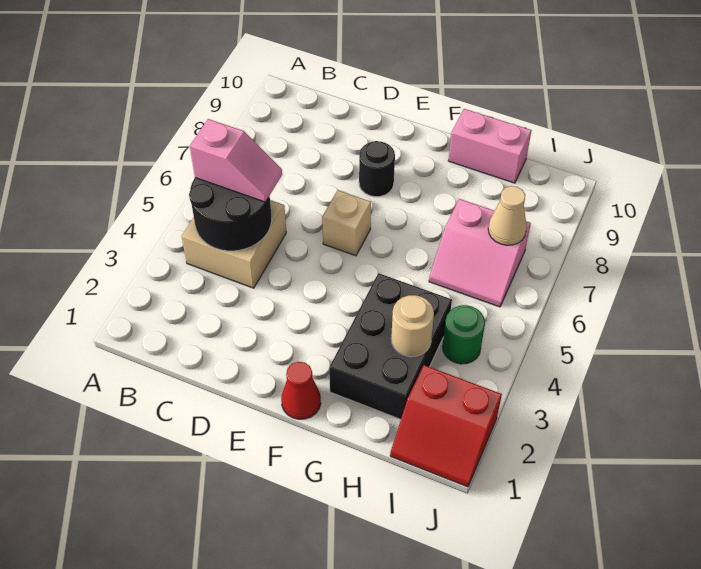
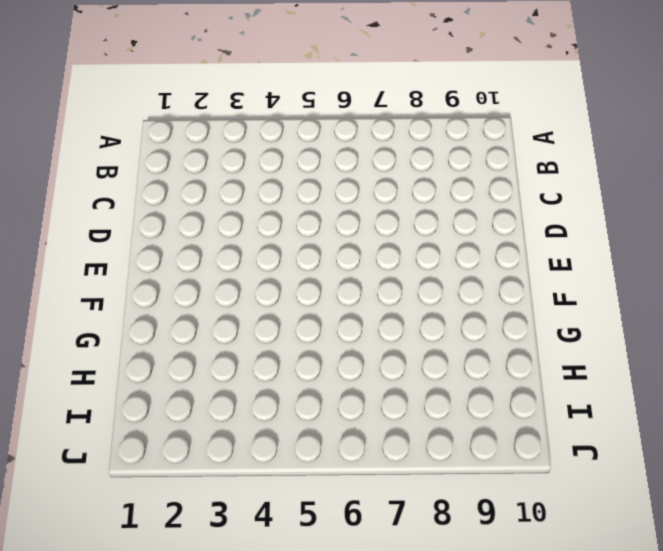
none -> tan brick B4:C5 level 1
none -> tan brick E6 level 1
none -> black round brick E8 level 1

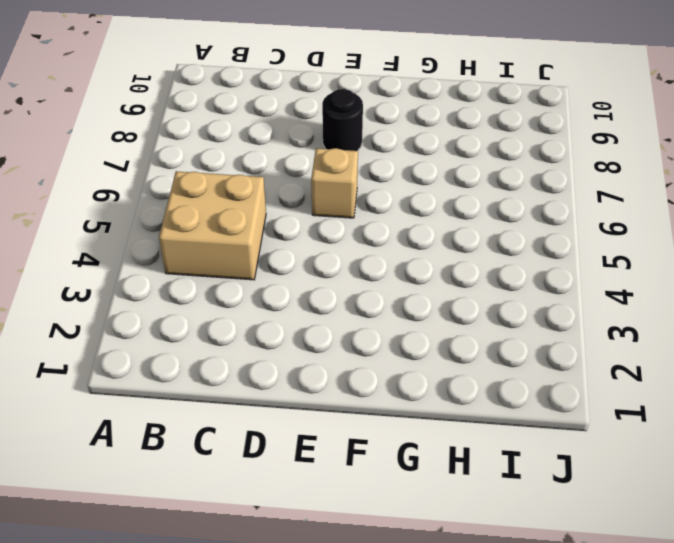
none -> red cone F1 level 1
none -> black brick G2:H4 level 1
none -> pink brick G10:H10 level 1

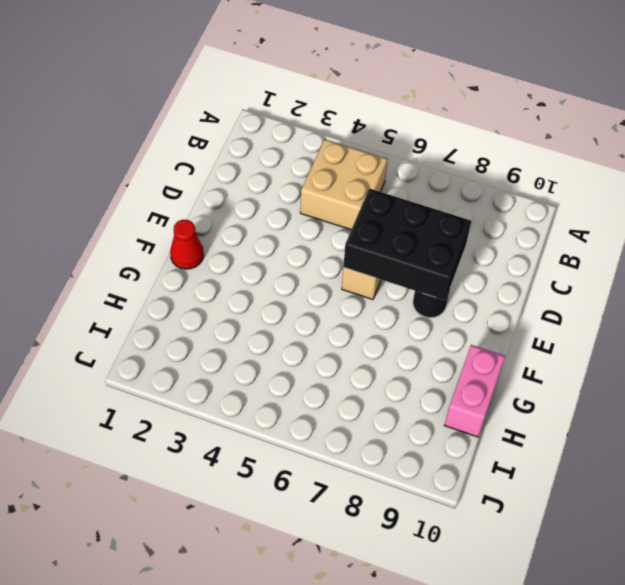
black brick D6:E8 level 2 -> black brick G2:H4 level 1
none -> pink slope H6:I7 level 1 top 7
none -> red slope I1:J2 level 1 top 2
none -> green round brick I4 level 1

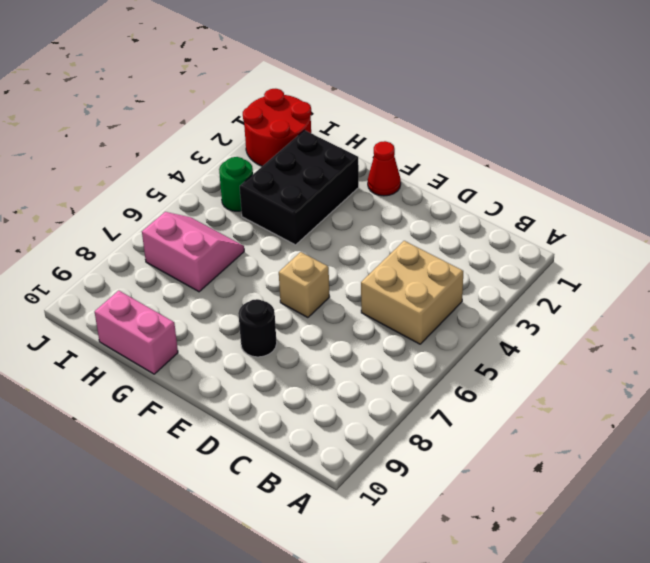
red round brick I1:J2 level 1 -> red slope I1:J2 level 1 top 2
none -> black round brick B4:C5 level 2
none -> tan round brick H3 level 2
none -> tan cone I7 level 2

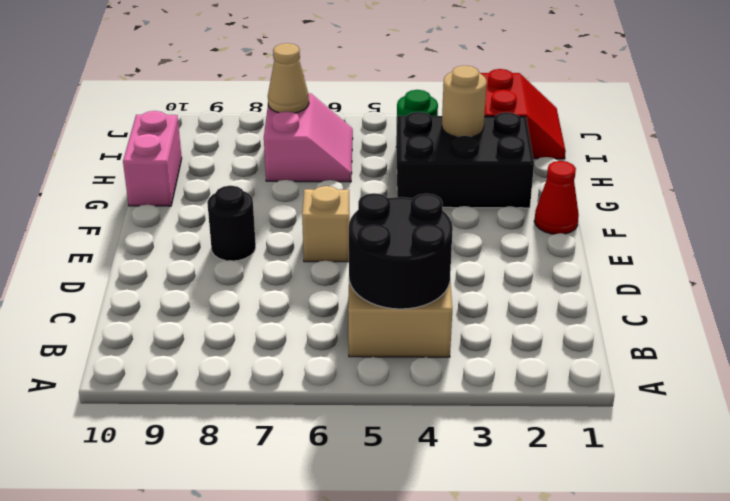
none -> pink slope B5:C5 level 3 top B

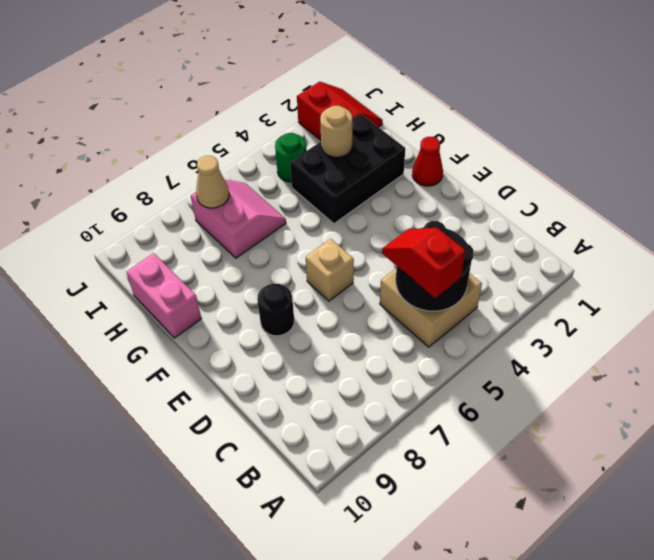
red slope B5:C5 level 3 top B -> pink slope B5:C5 level 3 top B

